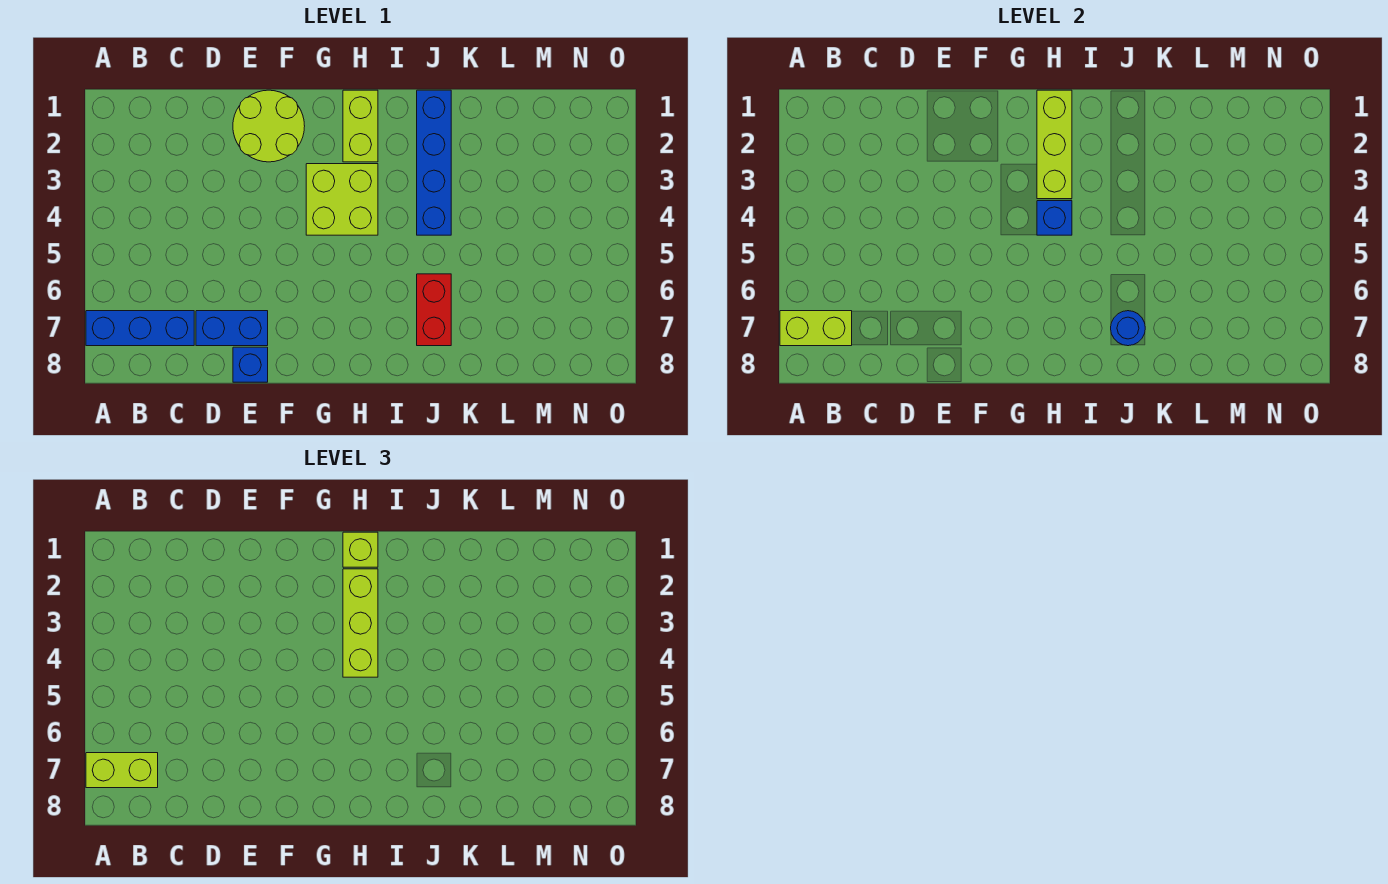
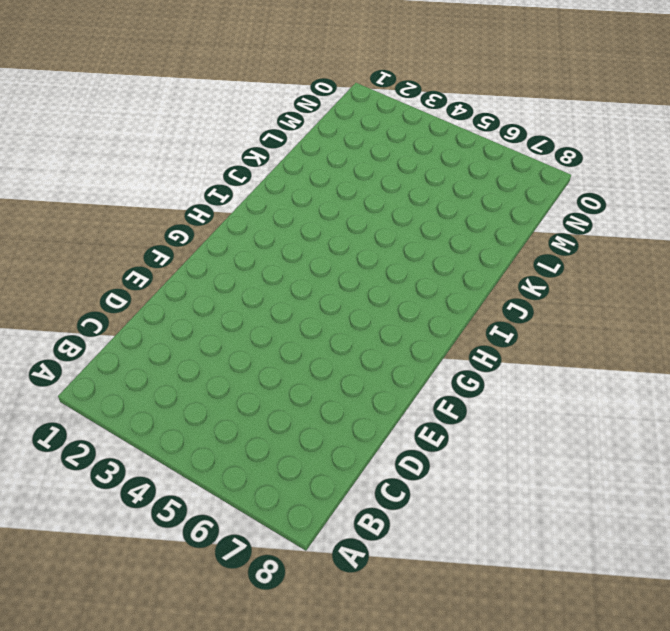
none -> blue brick A7:C7 level 1
none -> blue brick D7:E7 level 1
none -> lime round brick E1:F2 level 1

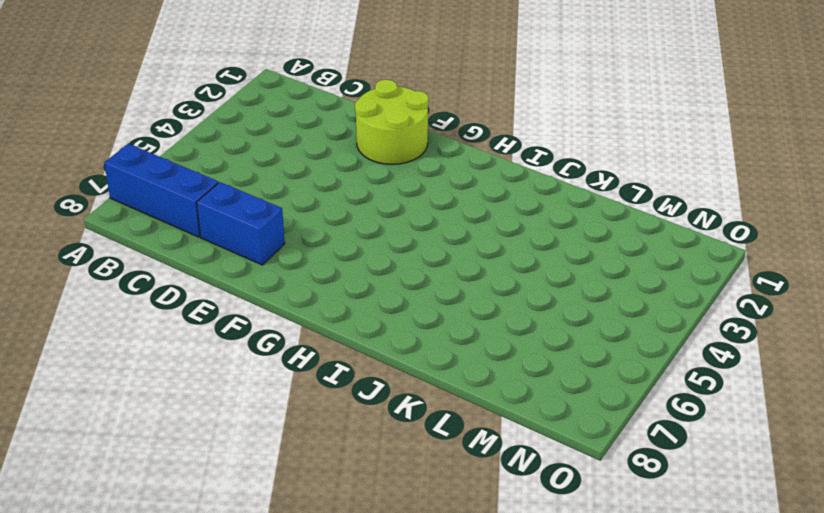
none -> blue brick E8 level 1
none -> lime brick G3:H4 level 1
none -> lime brick H1:H2 level 1

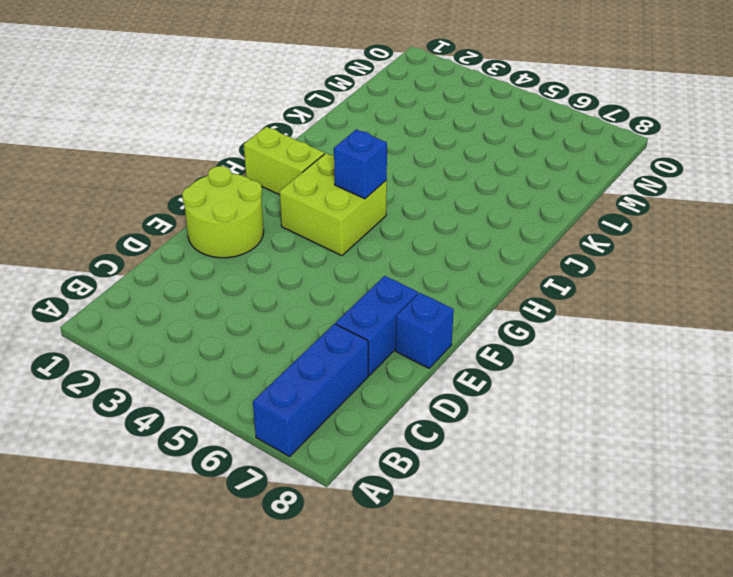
none -> blue brick J1:J4 level 1
none -> red brick J6:J7 level 1
none -> lime brick A7:B7 level 2

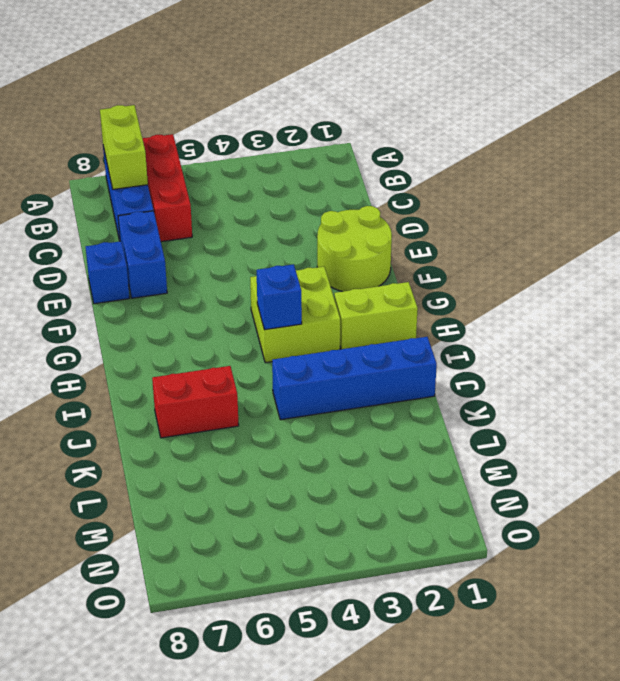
red brick A6:C6 level 1 -> none
none -> lime brick H1:H3 level 2
none -> blue round brick J7 level 2
none -> lime brick A7:B7 level 3

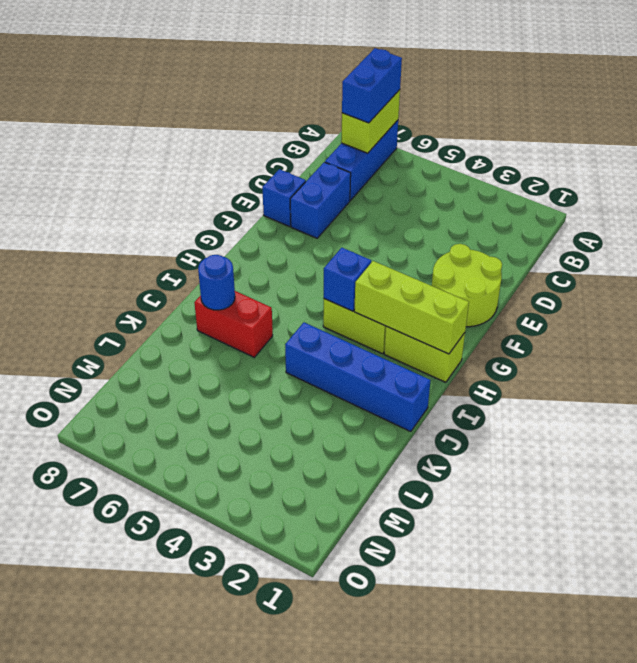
blue brick A7:B7 level 3 -> lime brick A7:B7 level 3
none -> lime brick H1 level 3
none -> lime brick H2:H4 level 3

